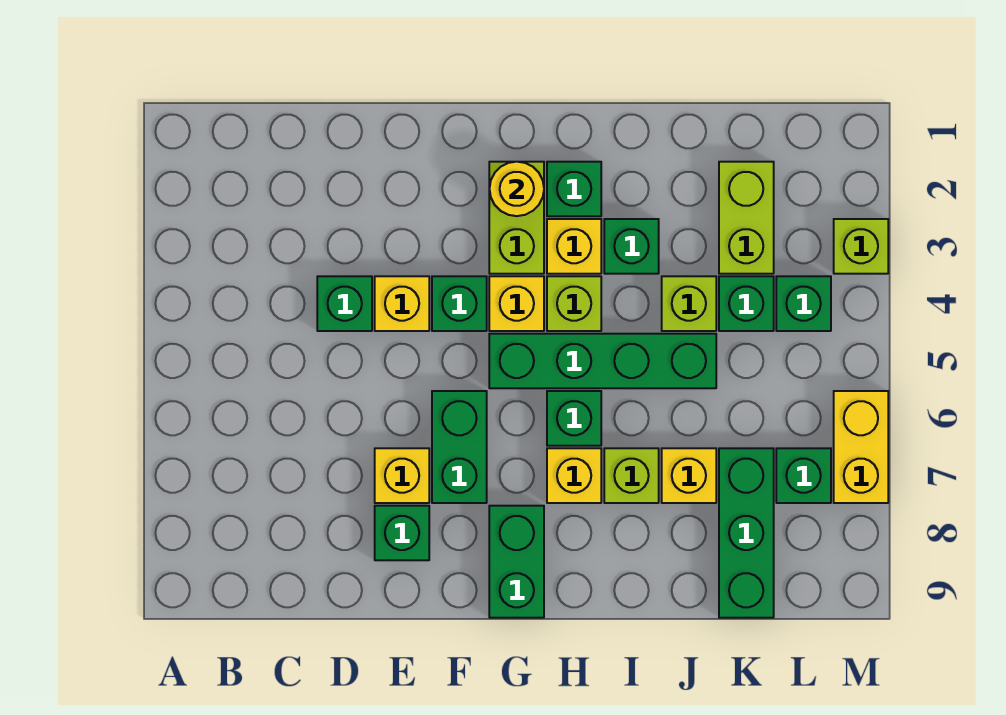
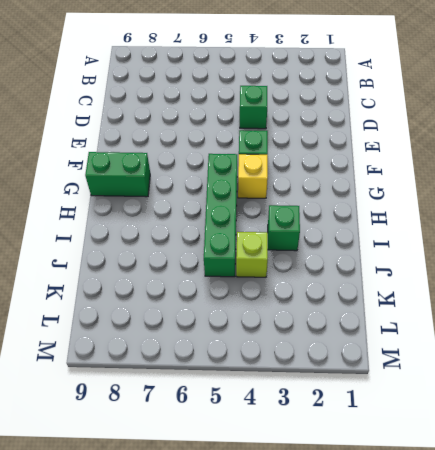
none -> yellow brick E4 level 1
none -> yellow brick E7 level 1
none -> green brick E8 level 1

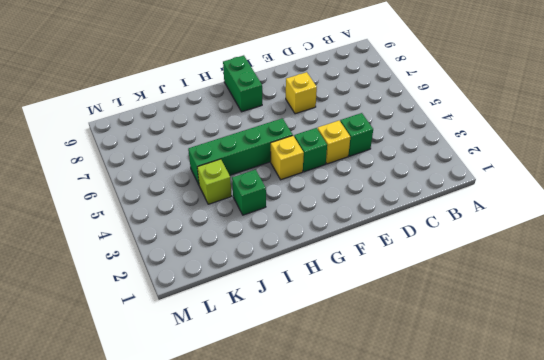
none -> green brick E8 level 1
none -> green brick F6:F7 level 1
none -> lime brick G2:G3 level 1

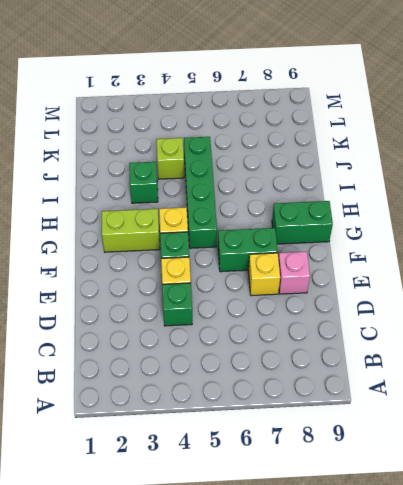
pink brick E8 level 1 -> green brick E8 level 1
none -> green brick H2 level 1
none -> yellow brick H3 level 1
none -> lime brick H4 level 1

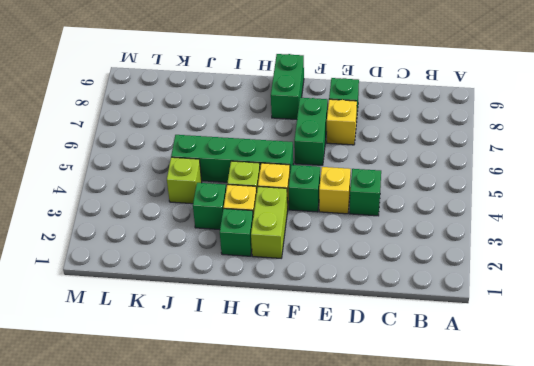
none -> green brick H6 level 1
none -> yellow brick H7 level 1
none -> lime brick I7 level 1

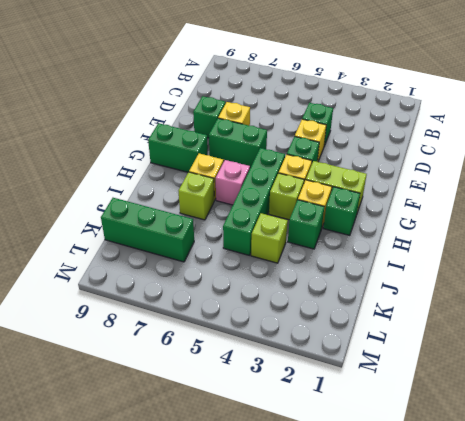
pink brick H6 level 1 -> green brick H6 level 1
none -> yellow brick J7 level 1
none -> lime brick K2:K3 level 1
none -> green brick K4 level 1

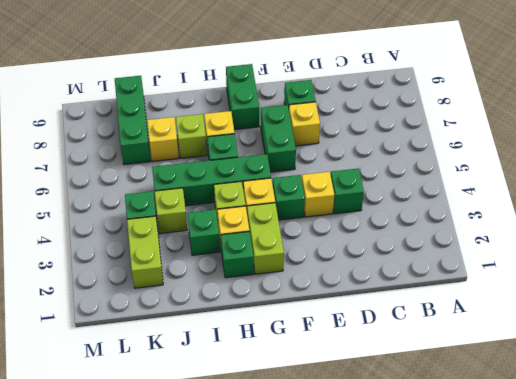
none -> green brick L4 level 1
none -> green brick L7 level 1
none -> lime brick M3 level 1

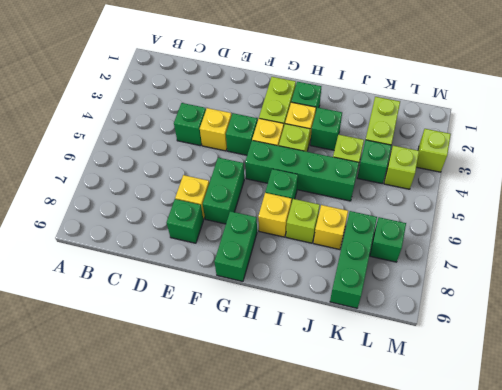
lime brick L4 level 1 -> green brick L4 level 1
none -> yellow brick M6:M7 level 1
none -> yellow round brick G2 level 2

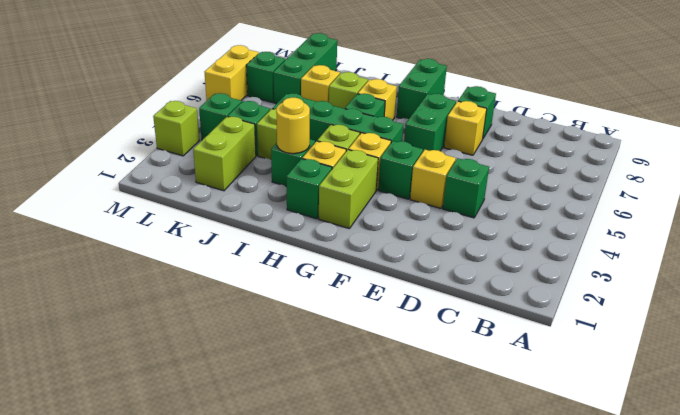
yellow round brick I3 level 2 -> yellow round brick G2 level 2

